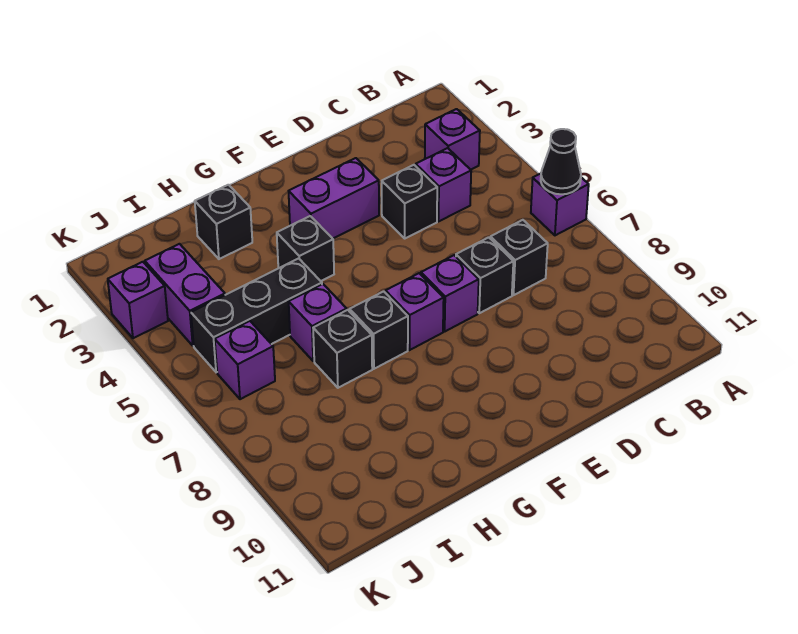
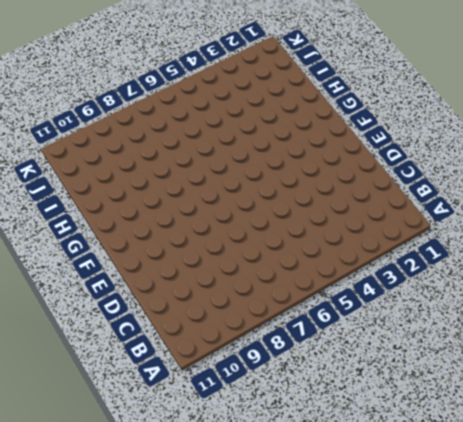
none -> purple brick A6 level 1
none -> purple brick B3 level 1
none -> purple brick C4 level 1

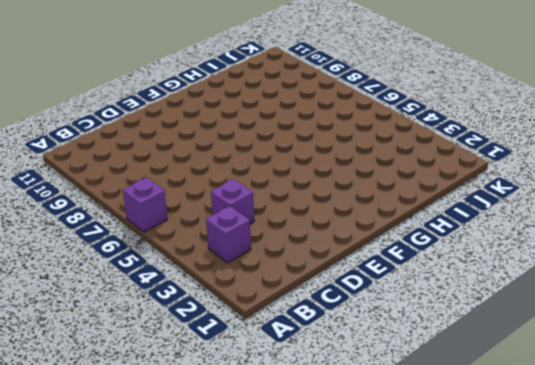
none -> black brick C7 level 1
none -> black brick D4 level 1
none -> black brick D7 level 1

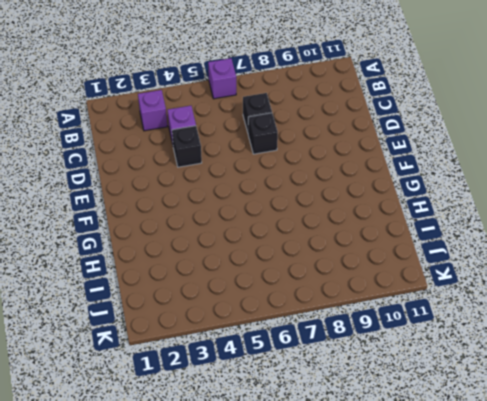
none -> purple brick E3:F3 level 1
none -> purple brick E7 level 1
none -> purple brick F7 level 1

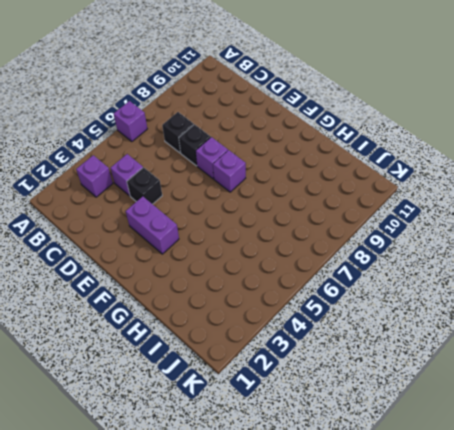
none -> black brick G4 level 1
none -> black brick G7 level 1
none -> black brick H2 level 1

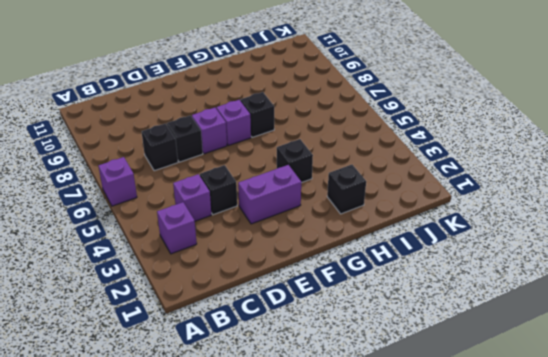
none -> black brick H5:J5 level 1
none -> purple brick H6 level 1
none -> black brick H7 level 1

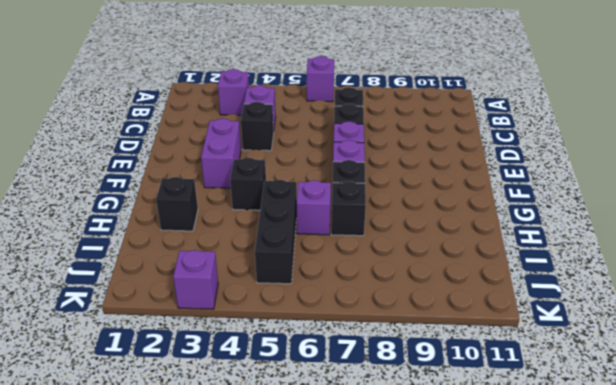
none -> purple brick J3:J4 level 1
none -> purple brick J6 level 1
none -> black cone A6 level 2

